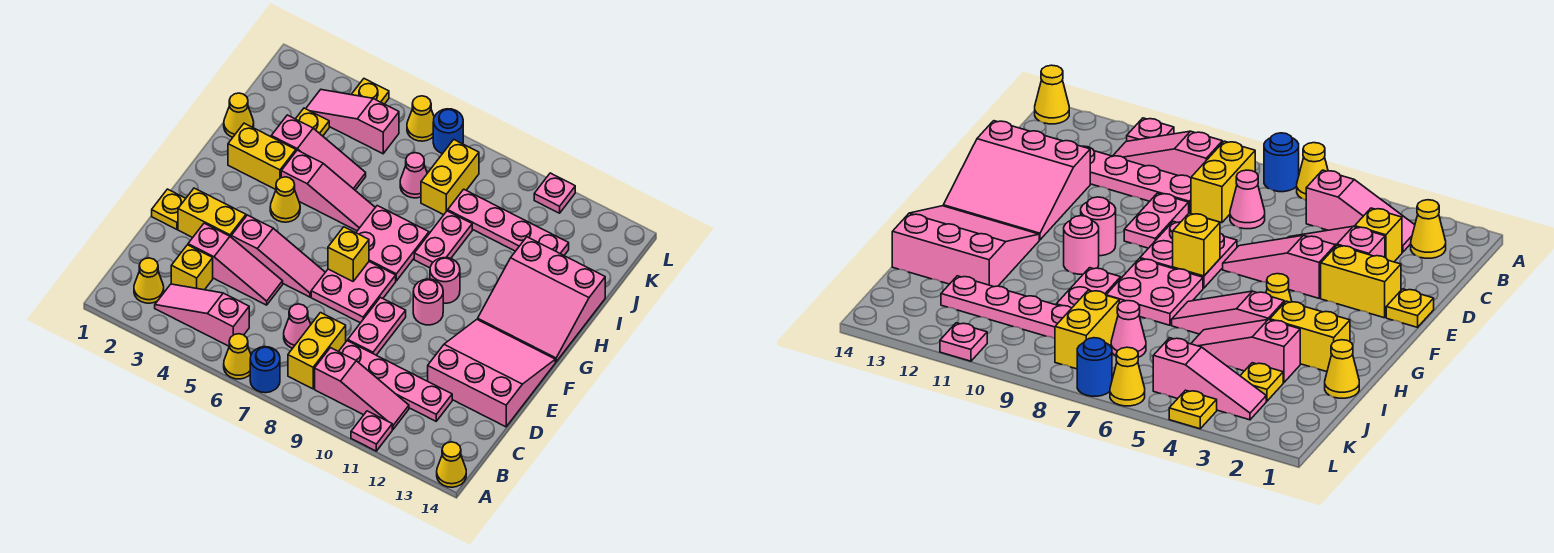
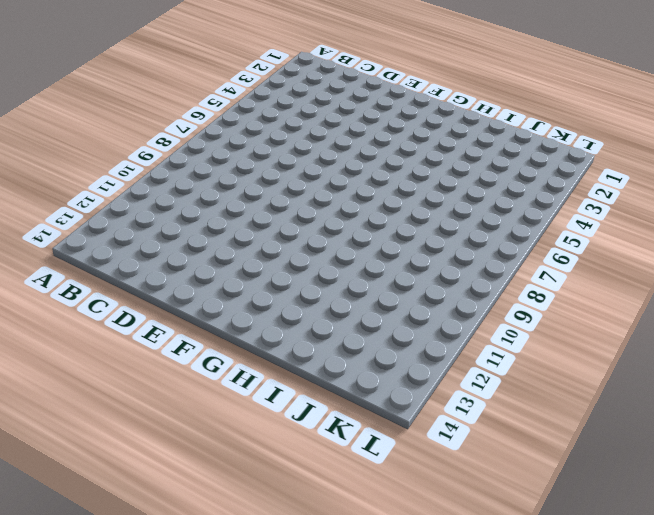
none -> yellow cone A6 level 1
none -> blue round brick A7 level 1
none -> pink plate A11 level 1
none -> yellow cone A14 level 1

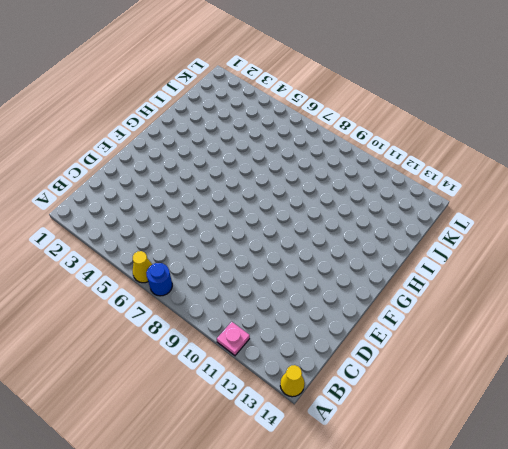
none -> yellow cone B2 level 1
none -> pink slope B3:B5 level 1 top 5
none -> yellow brick B8:C8 level 1
none -> pink slope B9:B11 level 1 top 9

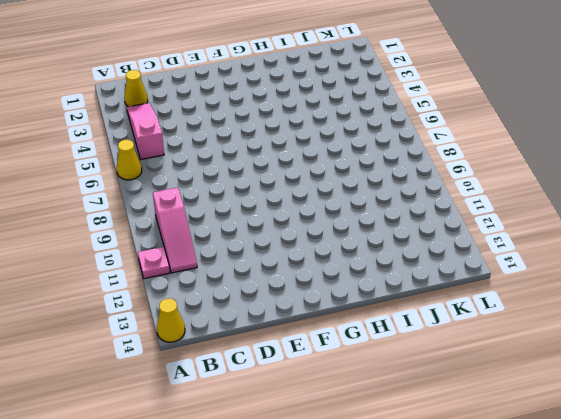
none -> blue round brick A7 level 1
none -> yellow brick B8:C8 level 1
none -> yellow brick C3 level 1
none -> pink cone C7 level 1

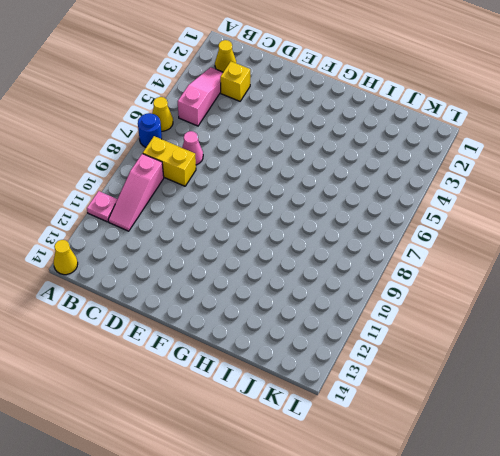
none -> pink plate C9:C12 level 1
none -> pink slope D3:D5 level 1 top 3
none -> pink plate D9:E9 level 1
none -> pink slope D12:F14 level 1 top D

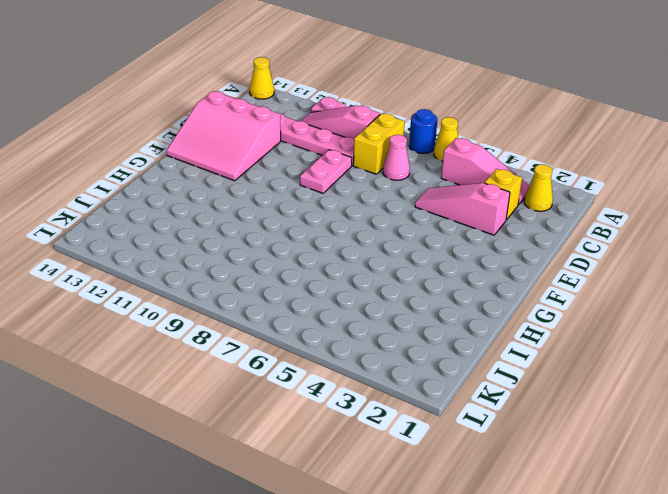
none -> yellow plate E1 level 1
none -> yellow brick E2:E3 level 1
none -> pink slope E4:E6 level 1 top 4
none -> pink plate E7:F8 level 1

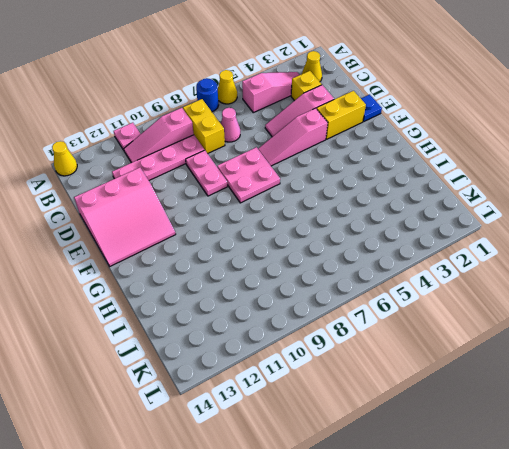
blue plate E1 level 1 -> yellow plate E1 level 1
none -> pink round brick F10 level 1
none -> yellow cone G4 level 1
none -> pink plate G7:H8 level 1
none -> pink round brick G10 level 1

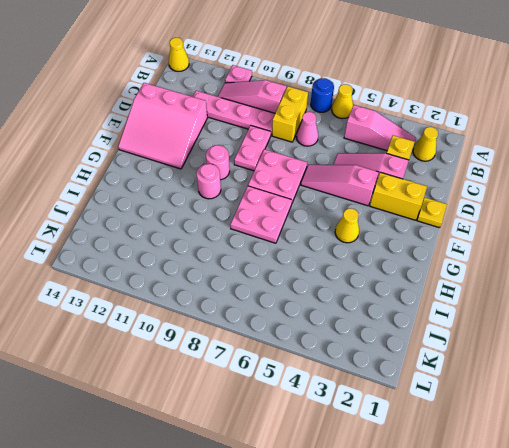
none -> pink slope G12:I14 level 1 top I
none -> yellow brick H2:H3 level 1
none -> pink slope H4:H6 level 1 top 4
none -> pink plate H9:I9 level 1

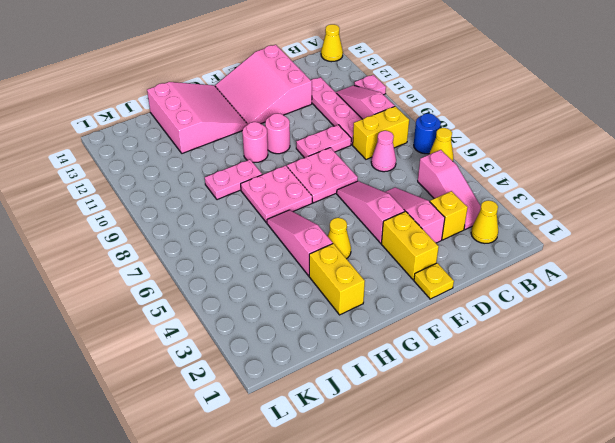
none -> yellow cone I1 level 1
none -> pink slope I3:I5 level 1 top 3
none -> yellow plate J3 level 1
none -> pink cone J7 level 1

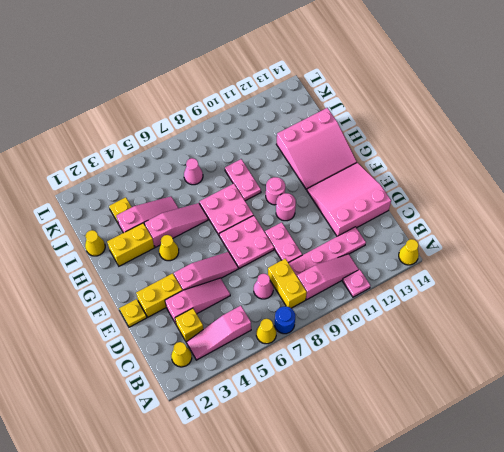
none -> yellow brick J8:K8 level 1
none -> pink plate J9:J12 level 1
none -> pink slope K3:K5 level 1 top 5
none -> yellow plate L4 level 1

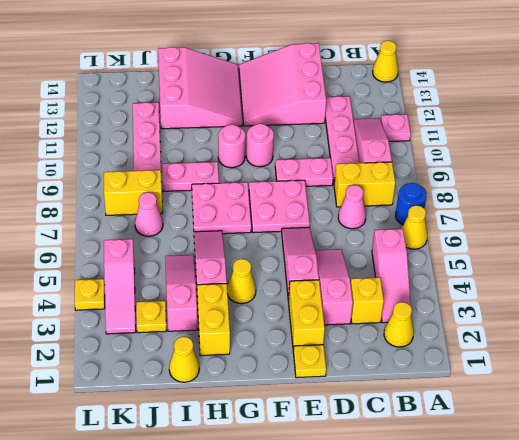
none -> yellow cone L6 level 1
none -> blue round brick L7 level 1
none -> pink plate L11 level 1
none -> yellow brick F7 level 2

